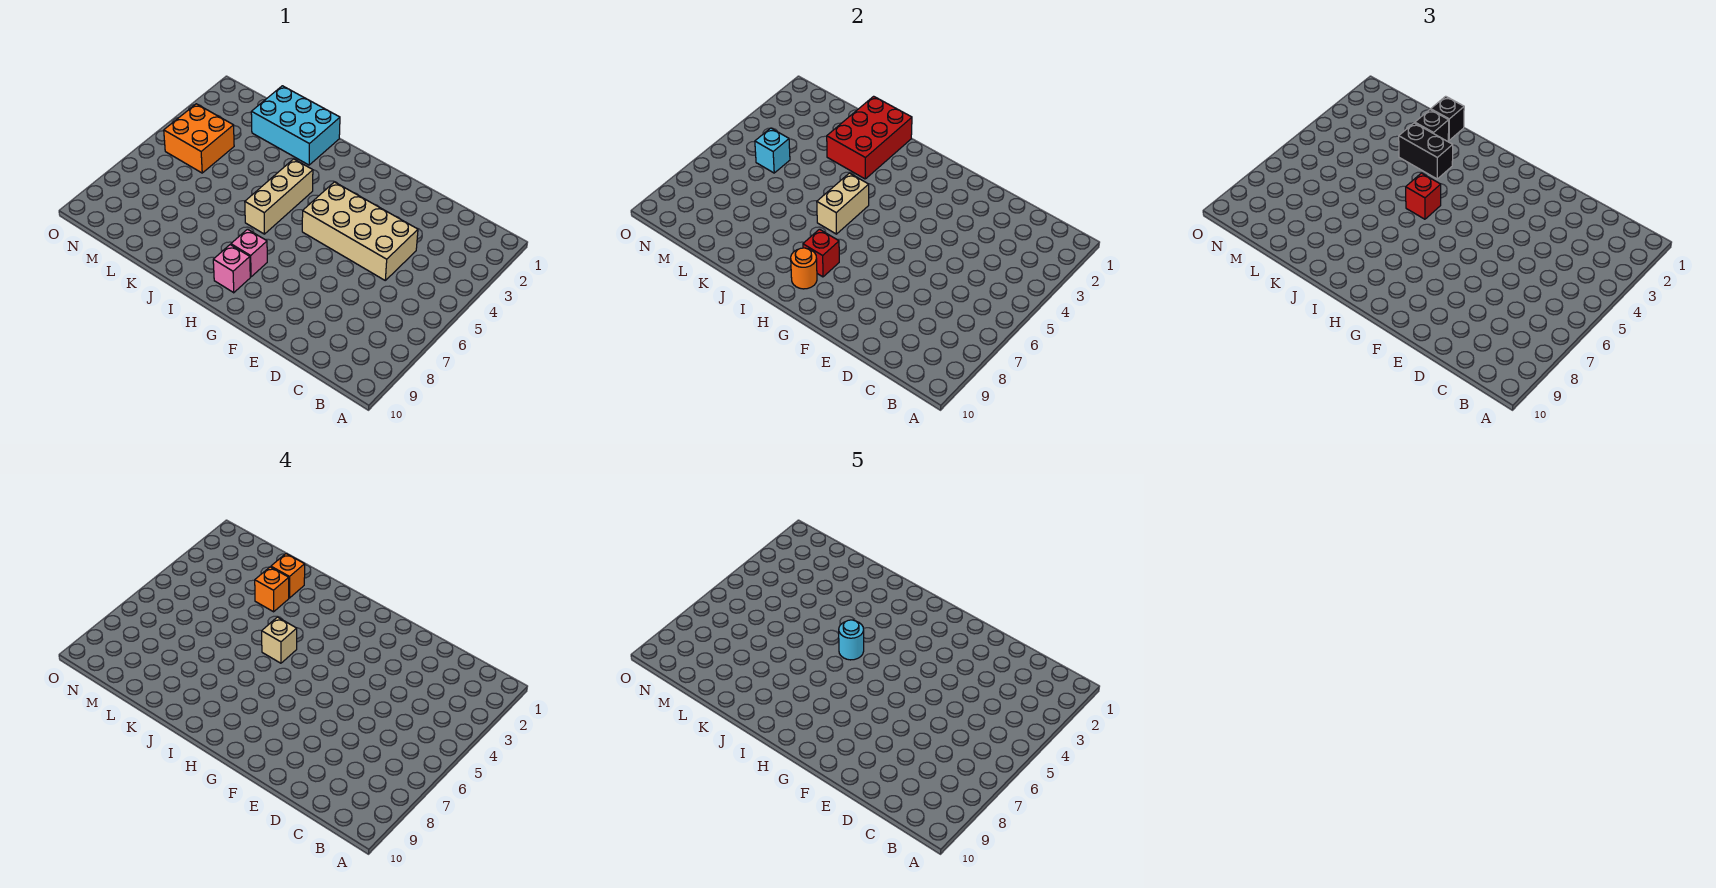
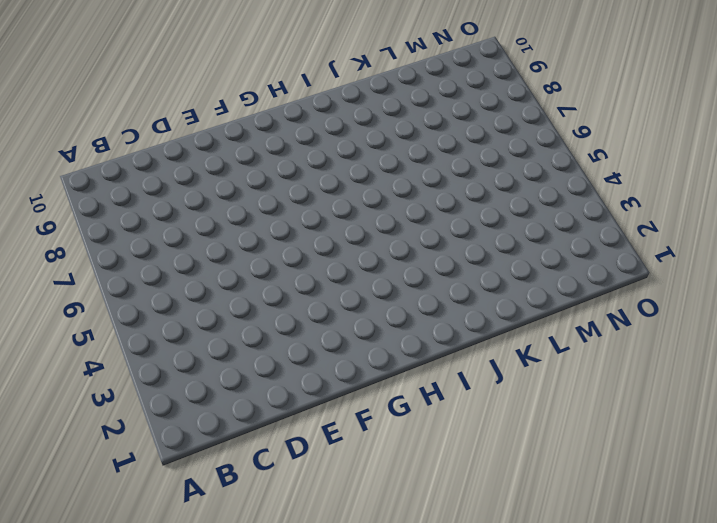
none -> tan brick D4:G5 level 1
none -> pink brick H8 level 1
none -> pink brick H9 level 1

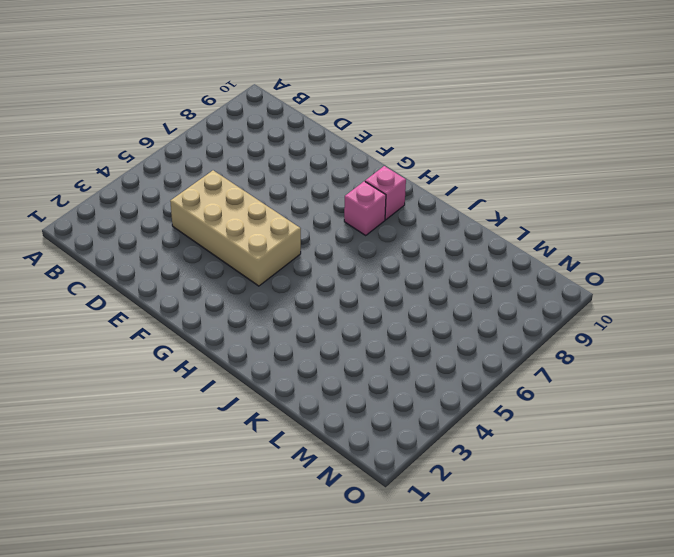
none -> tan brick I4:I6 level 1
none -> cyan brick J1:L2 level 1
none -> orange brick M4:N5 level 1

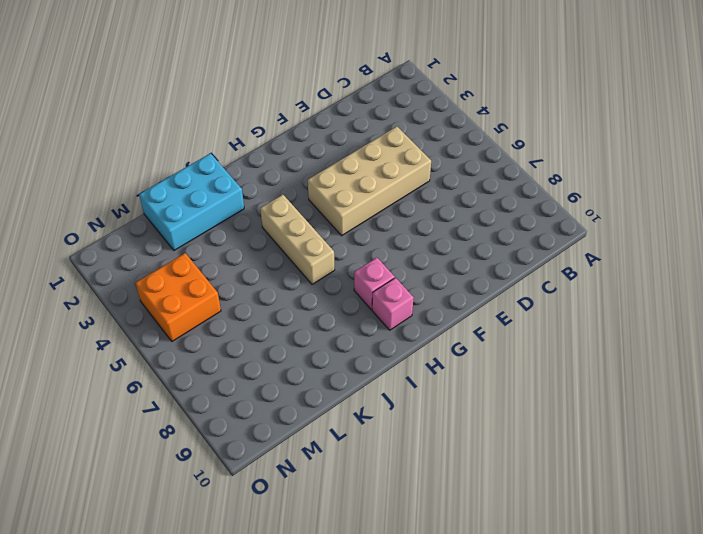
none -> red brick H8 level 2
none -> orange round brick H9 level 2
none -> tan brick I5:I6 level 2

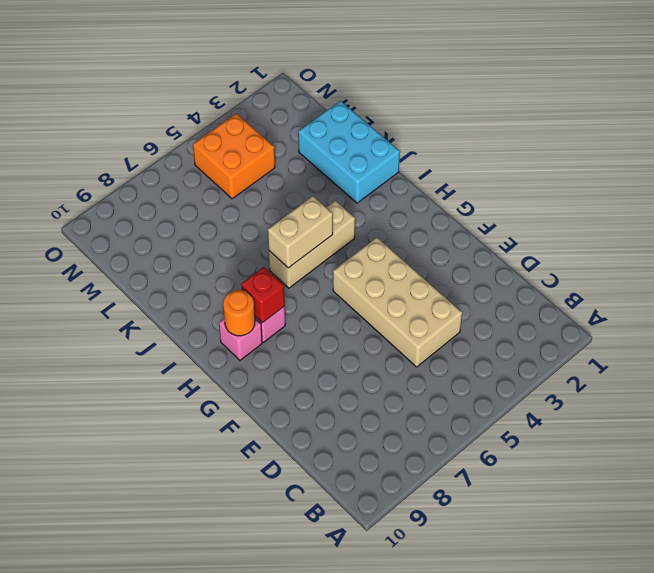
none -> red brick J1:K3 level 2
none -> cyan brick M5 level 2
none -> red brick I5 level 3

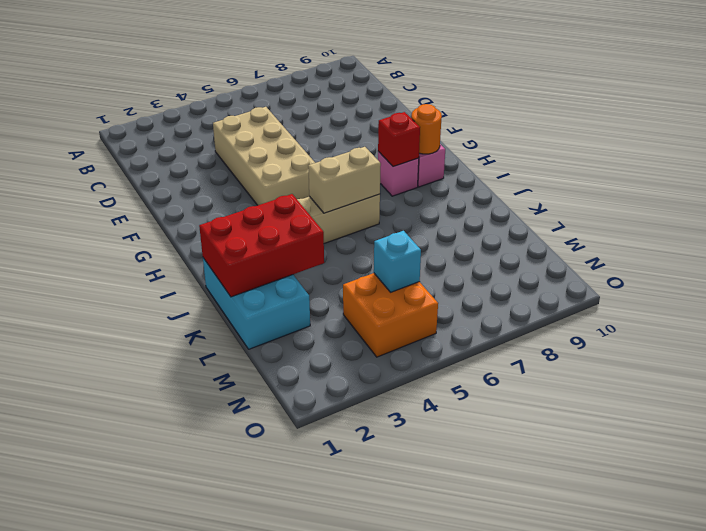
none -> red brick I5 level 3
none -> black brick J3:K3 level 3
none -> black brick K1 level 3

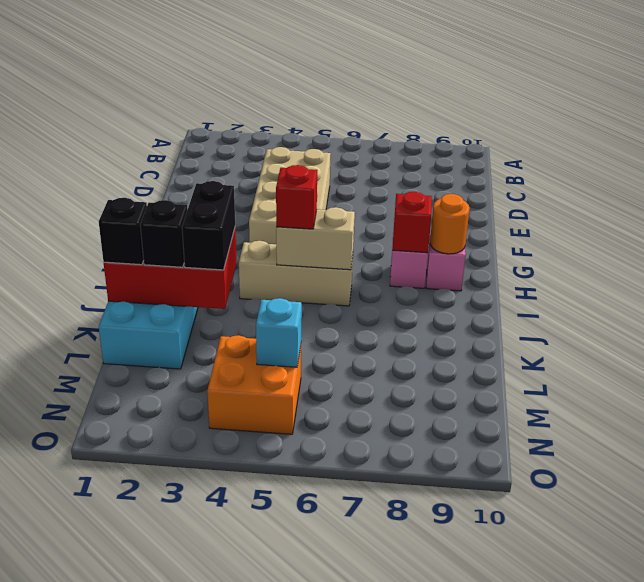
none -> tan brick I5 level 4
none -> orange brick K2 level 4
none -> orange brick K3 level 4

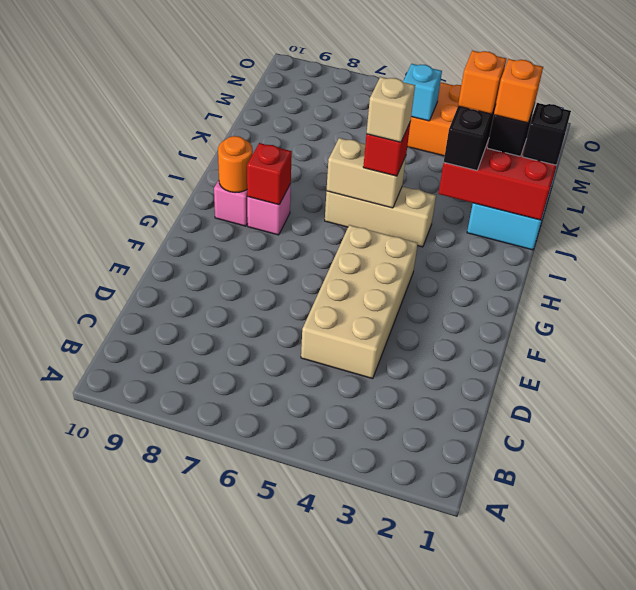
none -> cyan round brick I5 level 5

